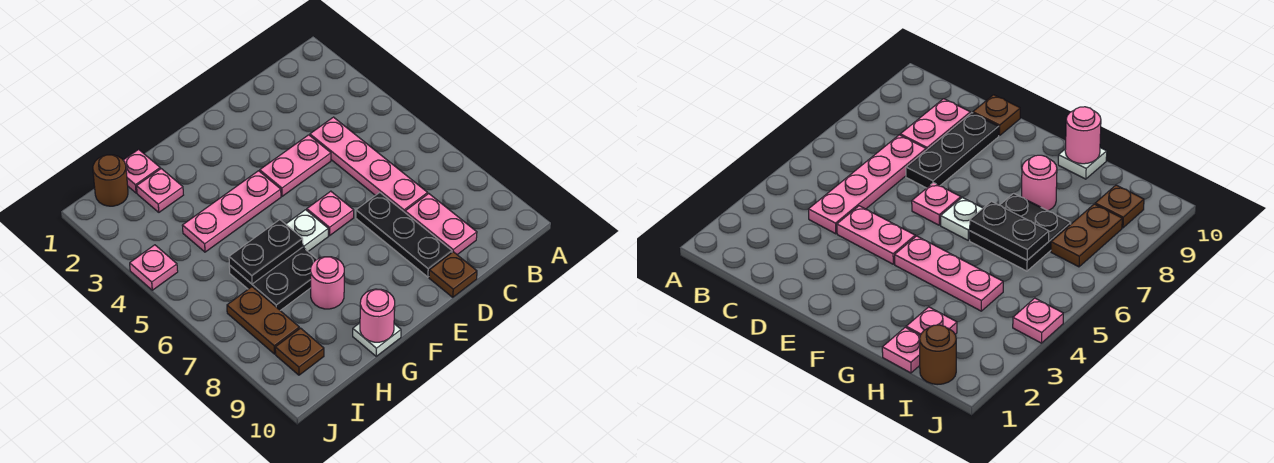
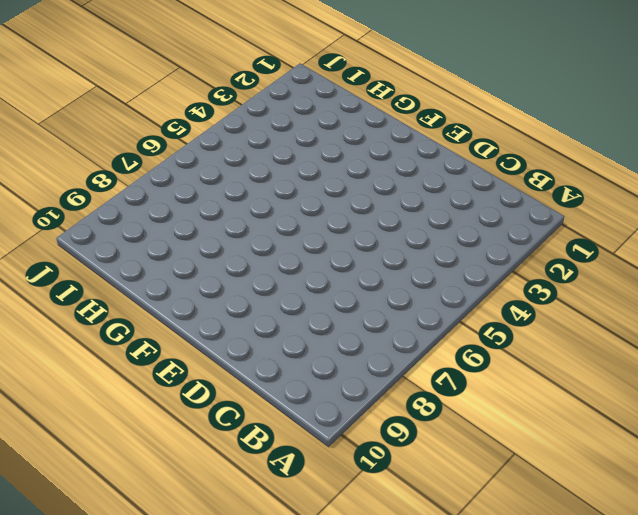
none -> pink plate C4:C7 level 1
none -> pink plate C8:C9 level 1
none -> pink plate D4:E4 level 1

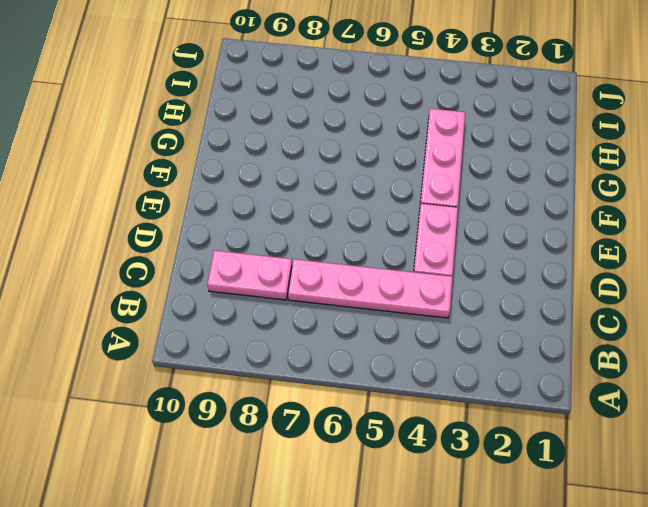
none -> black plate D7:D9 level 1
none -> brown plate D10 level 1
none -> pink plate E6 level 1

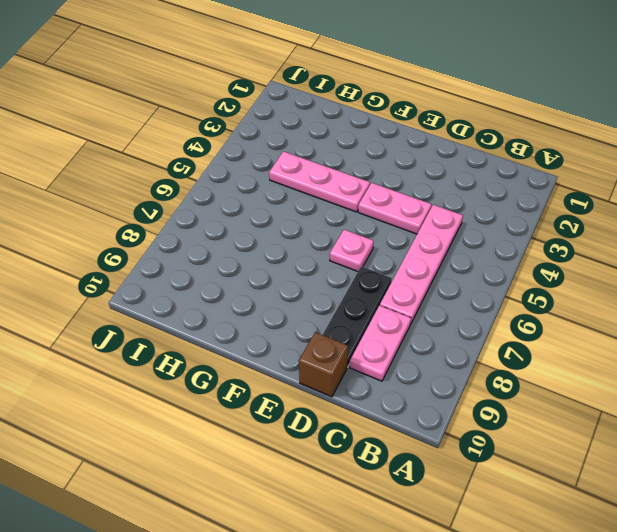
brown brick D10 level 1 -> brown plate D10 level 1
none -> white plate F6 level 1
none -> black plate G6:H7 level 1
none -> pink round brick G8 level 1

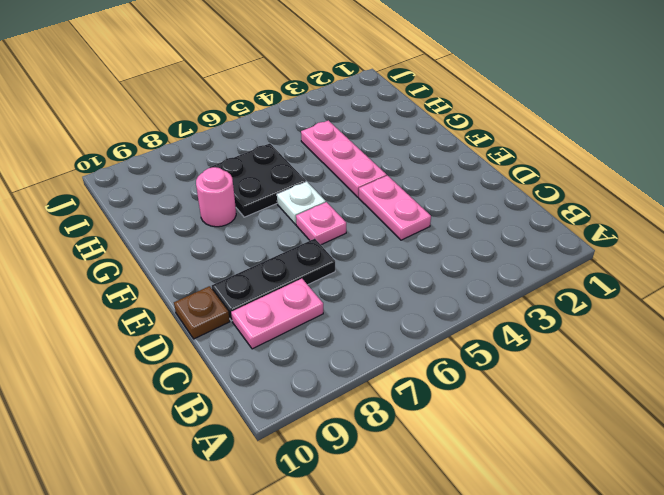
none -> pink plate C4:C7 level 1
none -> white plate G10 level 1
none -> pink plate H1 level 1

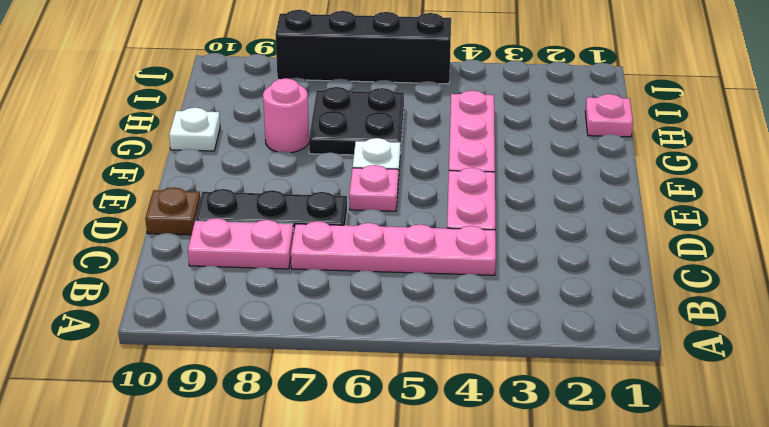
black brick J5:J8 level 1 -> none
none -> pink plate H2 level 1
none -> brown round brick I1 level 1
none -> brown plate I7:I8 level 1

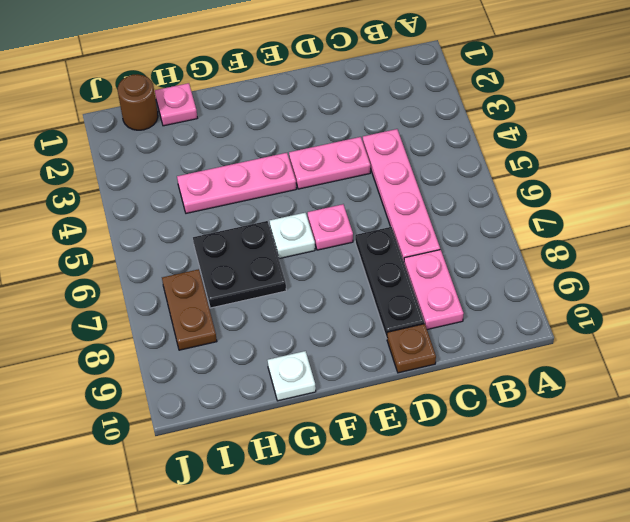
none -> pink round brick G8 level 1
none -> pink plate H2 level 1
none -> brown plate I9 level 1

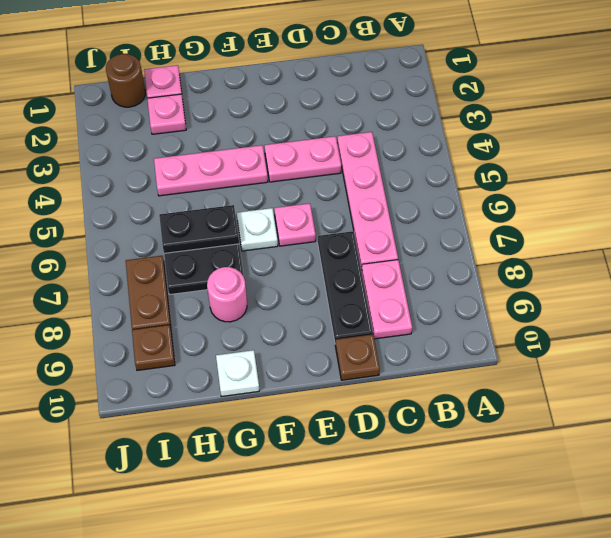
none -> pink plate J4 level 1
none -> pink round brick G10 level 2

